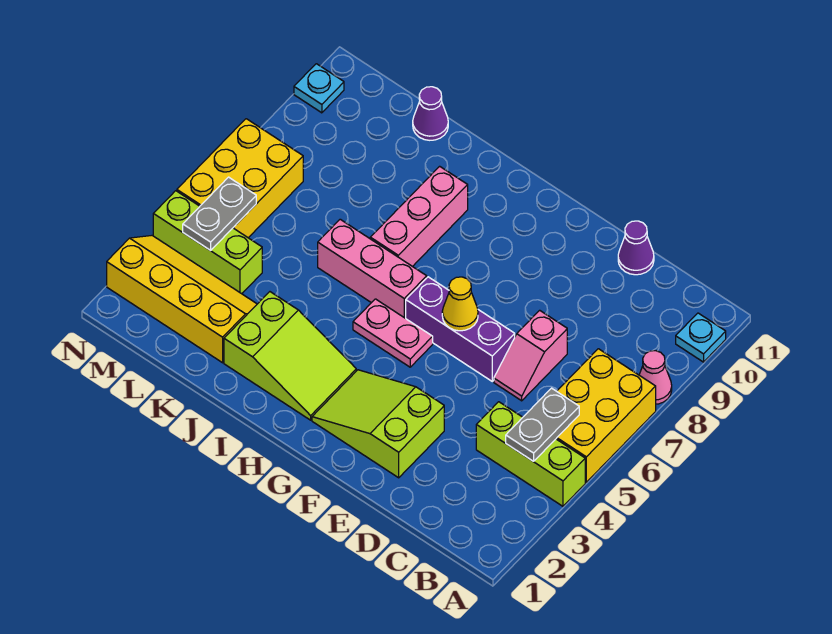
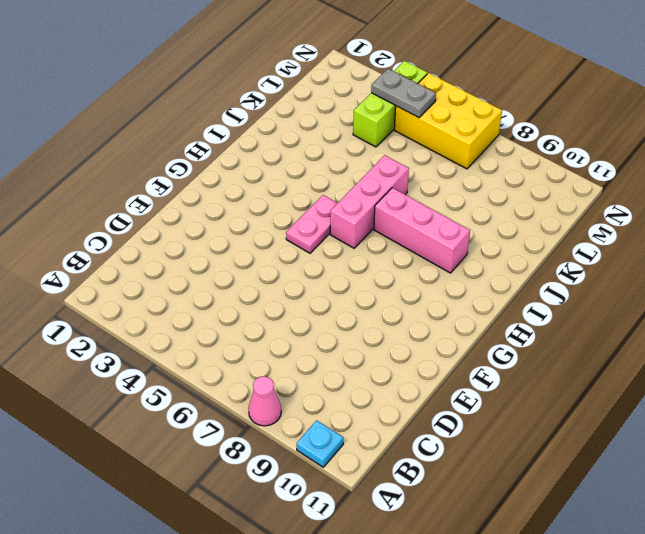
none -> lime brick A4:C4 level 1
none -> yellow brick A5:B7 level 1
none -> pink slope D6:D7 level 1 top 7

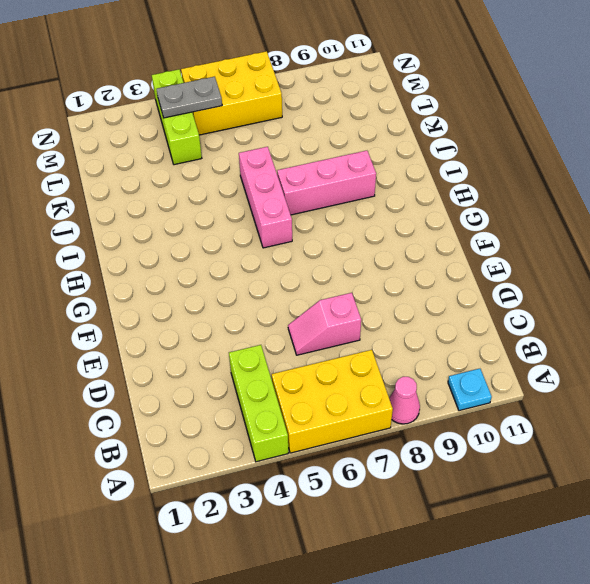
none -> purple cone D11 level 1
none -> lime slope E2:G3 level 1 top E
none -> purple brick E6:G6 level 1

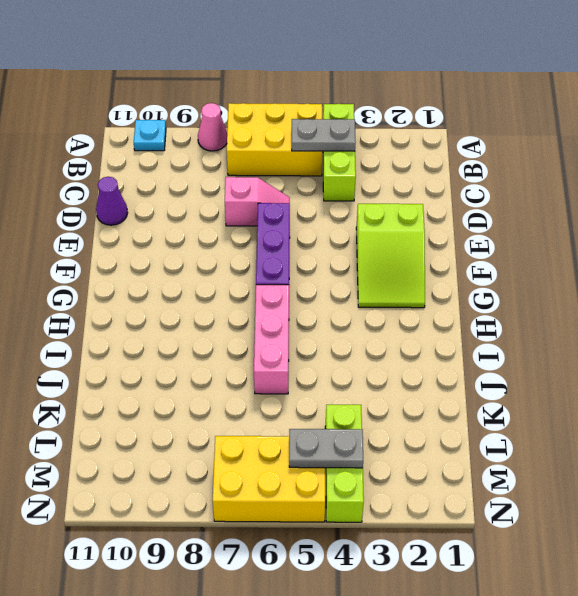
none -> pink plate G5:H5 level 1
none -> lime slope H2:J3 level 1 top J
none -> pink brick I7:I9 level 1

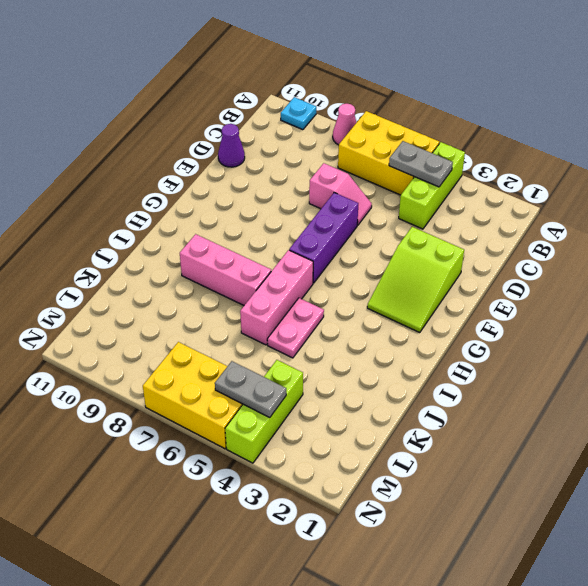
pink plate I5:J5 level 1 -> pink plate G5:H5 level 1
none -> lime slope H2:J3 level 1 top J
none -> yellow slope K2:N3 level 1 top 2
none -> purple cone K11 level 1

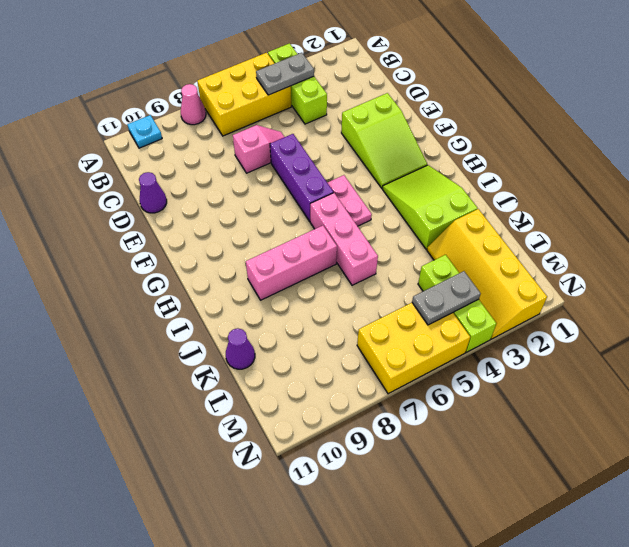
none -> cyan plate N10 level 1
none -> yellow cone F6 level 2

